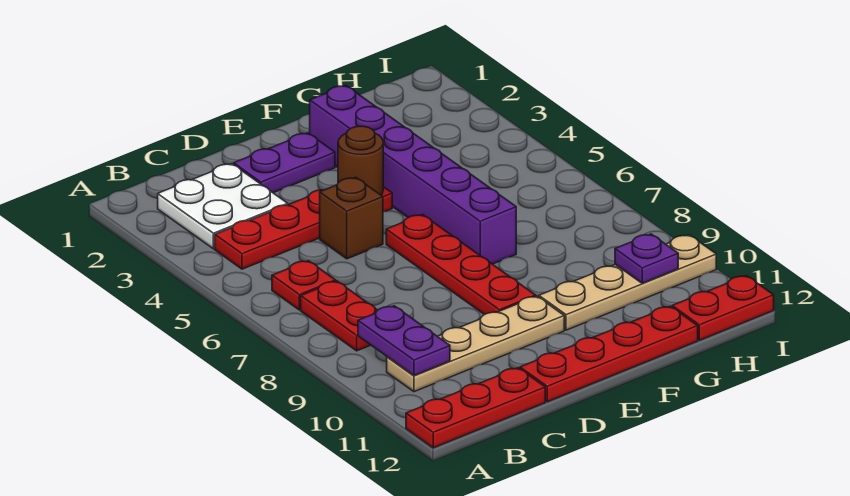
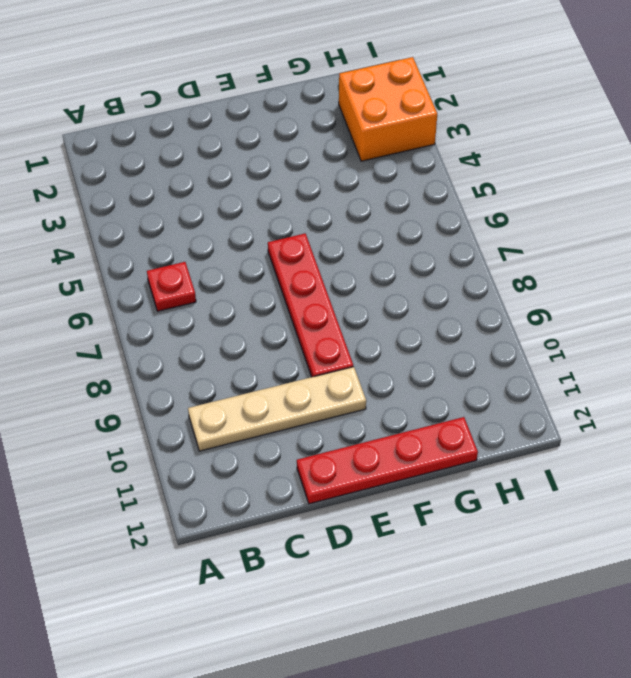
orange brick H2:I3 level 1 -> none
none -> red plate A12:C12 level 1
none -> white plate B2:C3 level 1
none -> red plate B4:E4 level 1

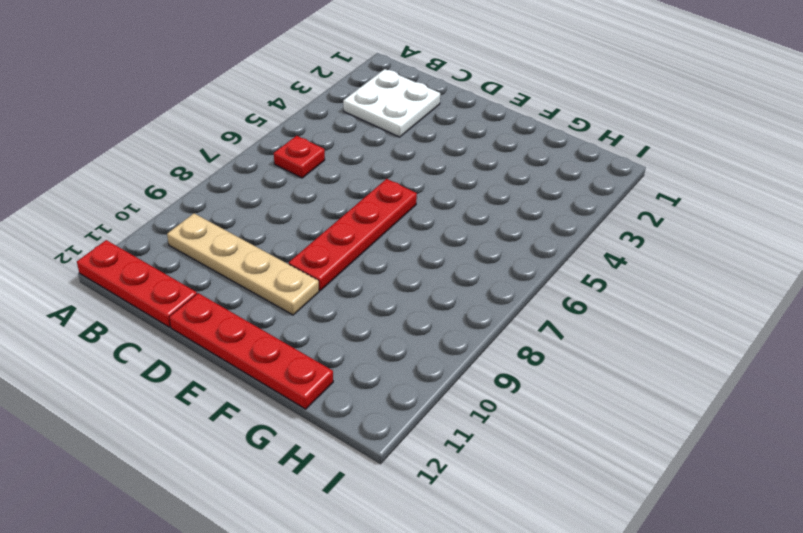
none -> red plate B4:E4 level 1
none -> red plate B7:B8 level 1
none -> purple plate D2:E2 level 1

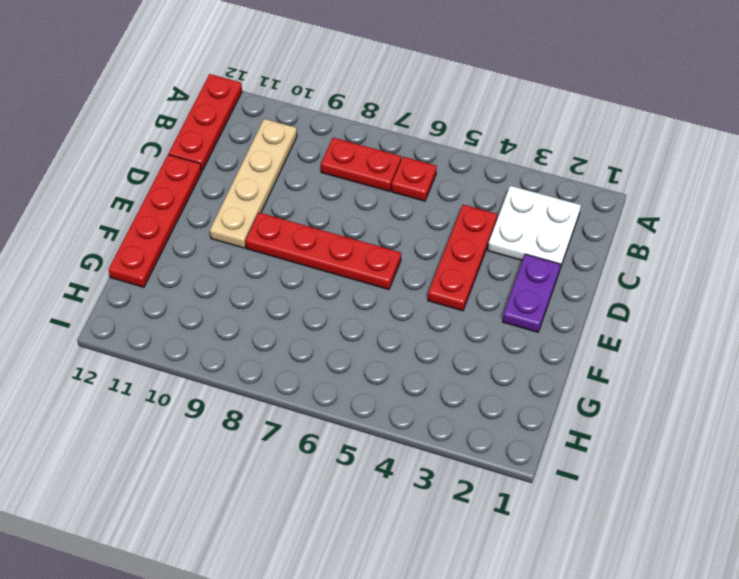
red plate C4:E4 level 1 -> red plate B4:E4 level 1
none -> brown brick D5 level 1
none -> purple brick F2:F7 level 1
none -> tan plate F10:I10 level 1

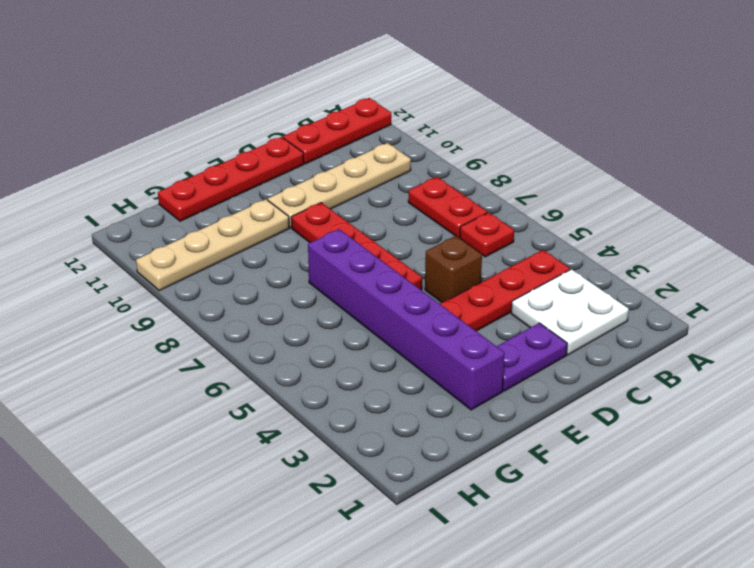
none -> red plate H12:I12 level 1
none -> purple plate B9:B10 level 2
none -> brown round brick E4 level 2

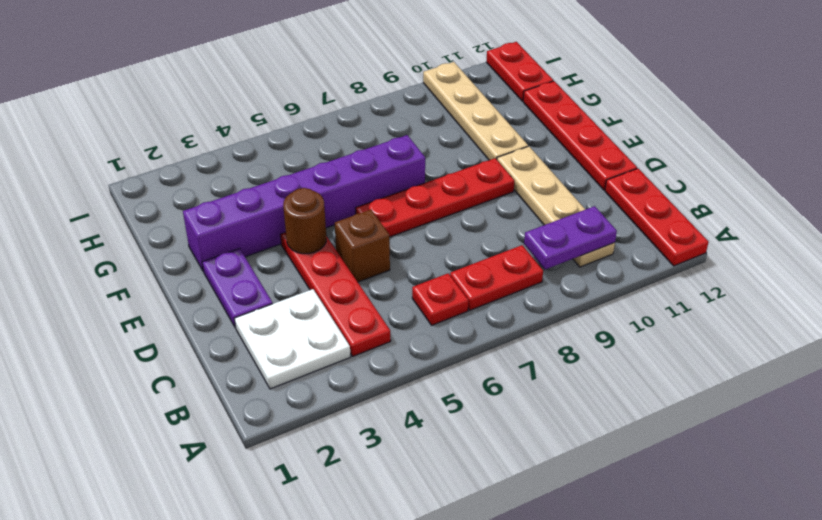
none -> purple plate H10 level 2

